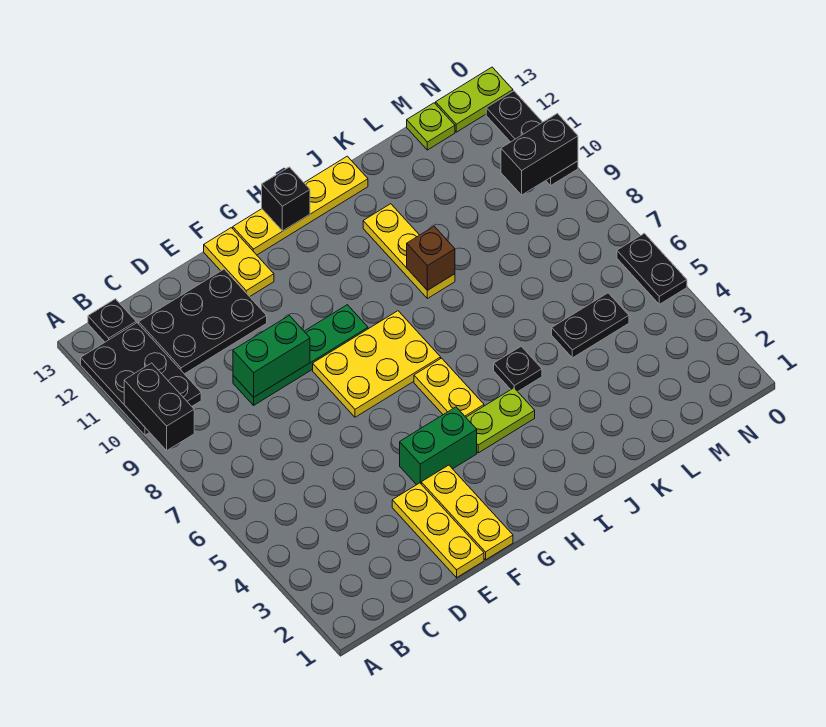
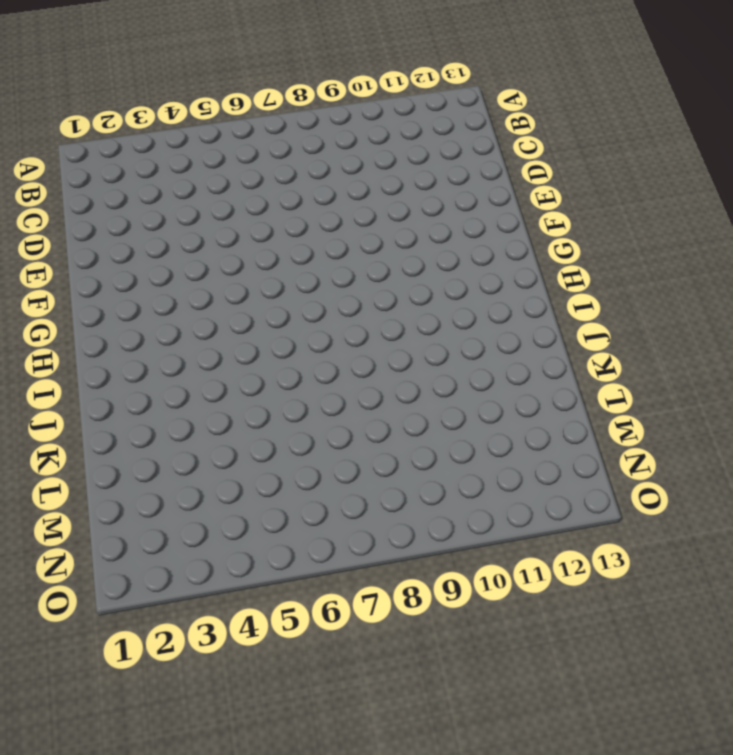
none -> black plate A10:B12 level 1
none -> black plate B13 level 1
none -> black plate C11:E12 level 1

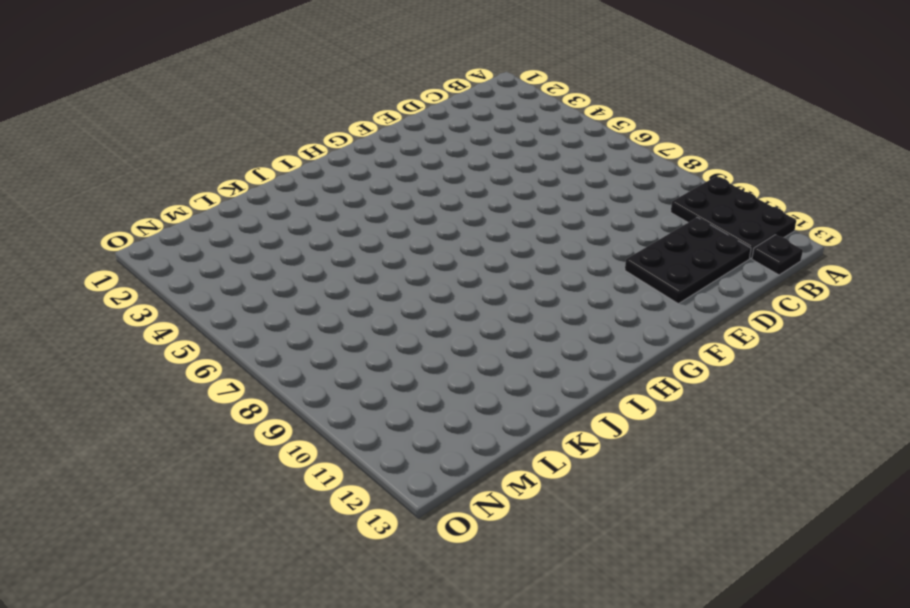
none -> green plate D9:G9 level 1
none -> yellow plate E1:E3 level 1
none -> yellow plate F1:F3 level 1

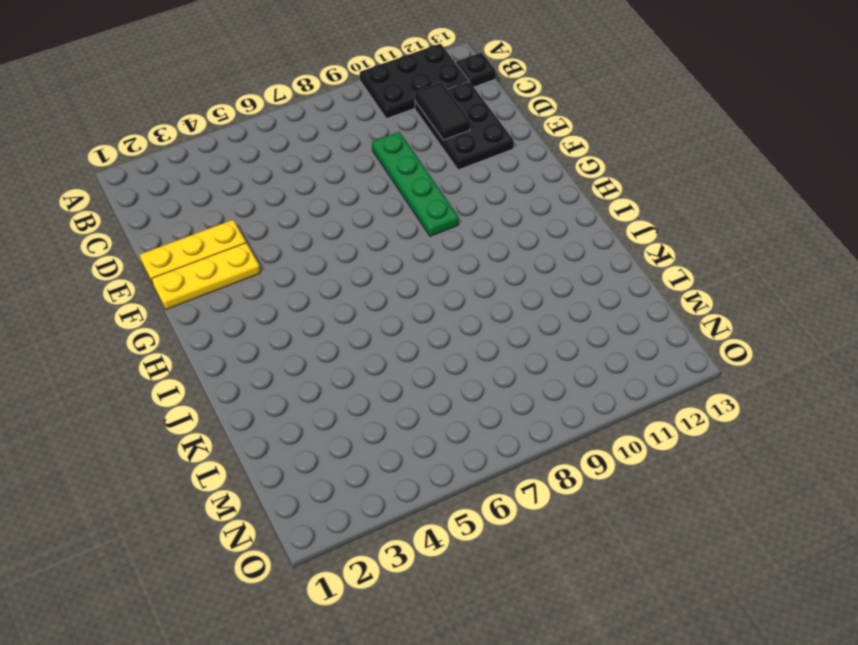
black tile C11:D11 level 2 -> none
none -> green brick F4:G4 level 1
none -> yellow plate F7:H8 level 1
none -> yellow plate F12:F13 level 1

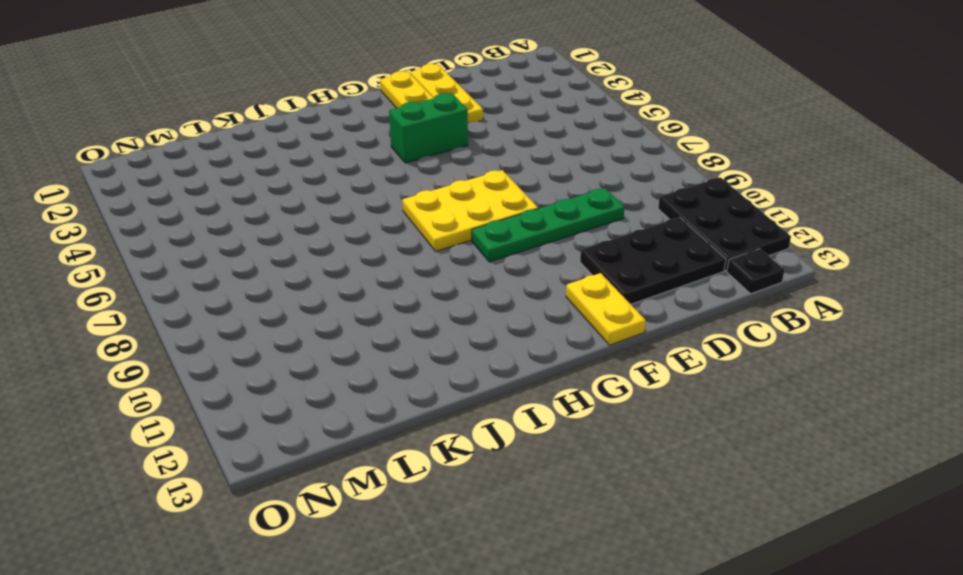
none -> yellow plate G13:J13 level 1
none -> lime plate H4:I4 level 1
none -> yellow plate H5:H6 level 1

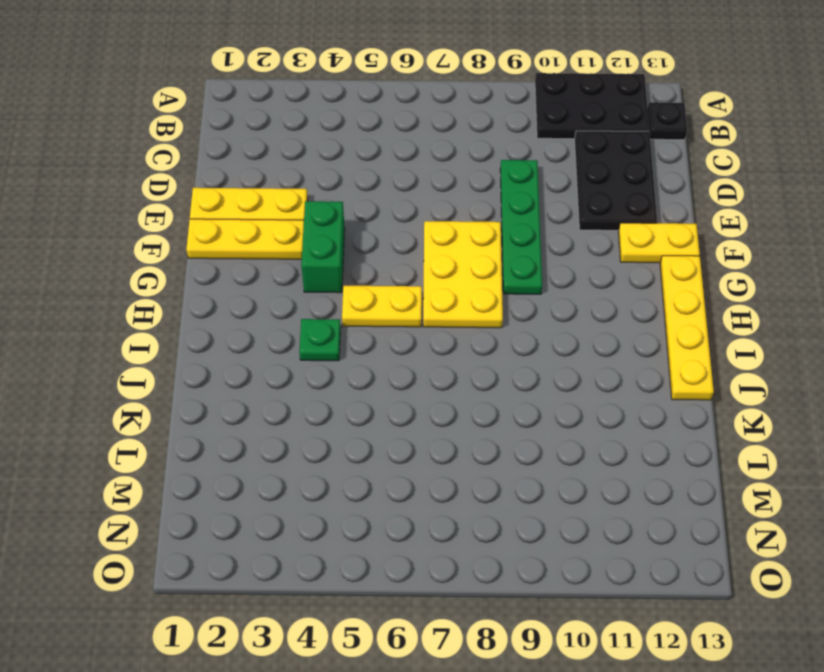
green plate I4 level 1 -> lime plate H4:I4 level 1
none -> black plate J5 level 1
none -> yellow plate J9:J11 level 1
none -> black plate L5:M5 level 1

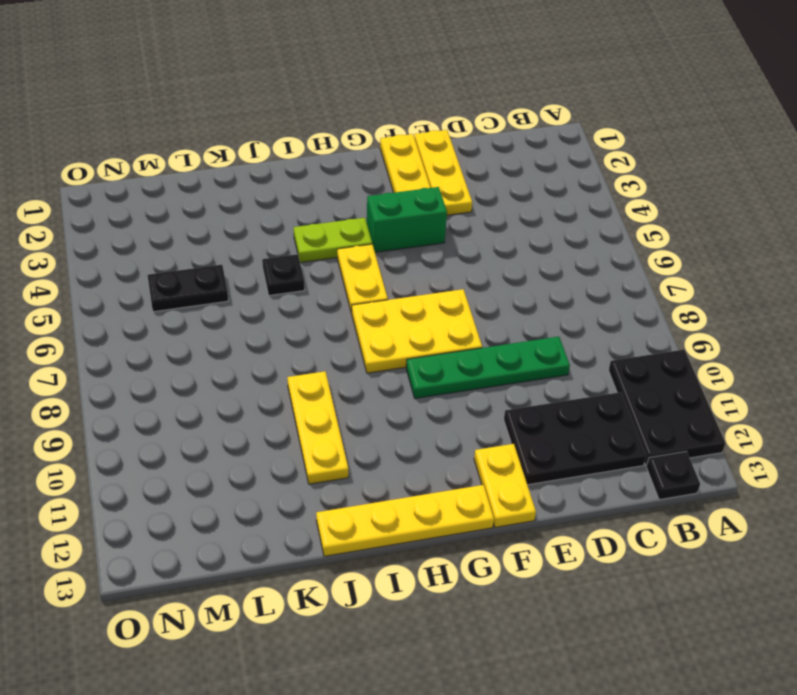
none -> lime plate M13 level 1
none -> lime plate N13:O13 level 1
none -> black plate O5:O6 level 1

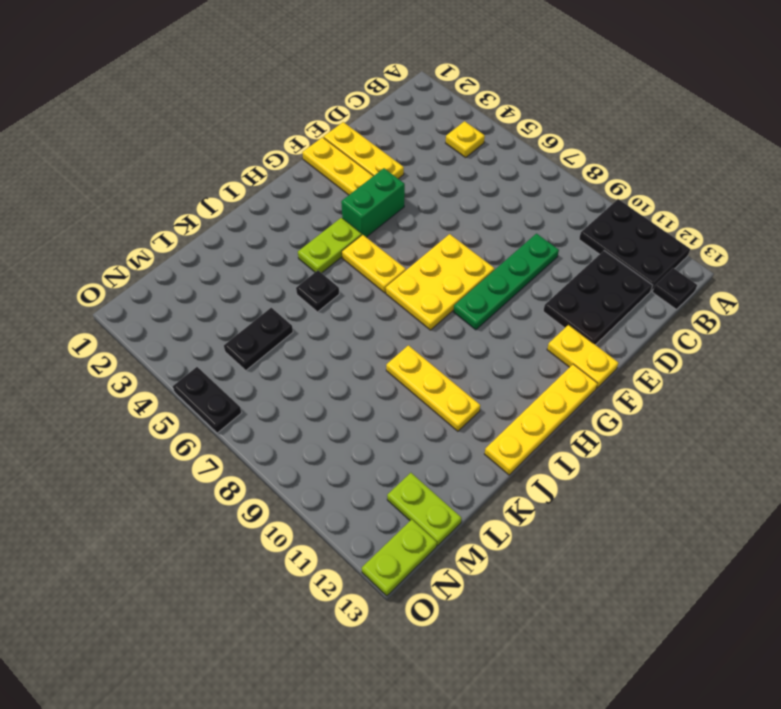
yellow plate B4 level 1 -> none
lime plate M12:M13 level 1 -> lime plate M13 level 1
none -> black plate O10:O12 level 1
none -> black brick A9:A10 level 2
none -> green brick D9:E9 level 2

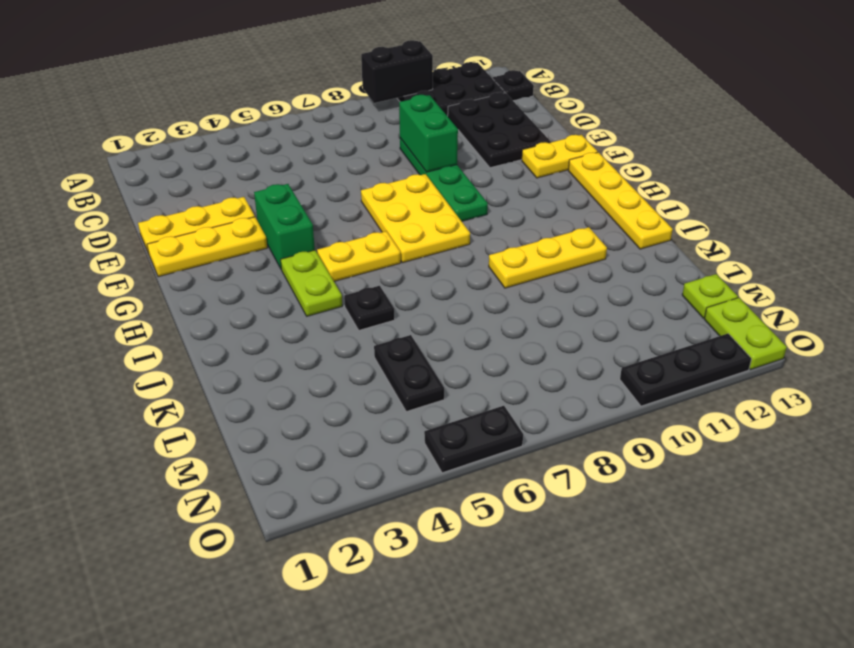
none -> black brick H13 level 2
none -> brown brick J9 level 2
none -> black brick N10:O10 level 2

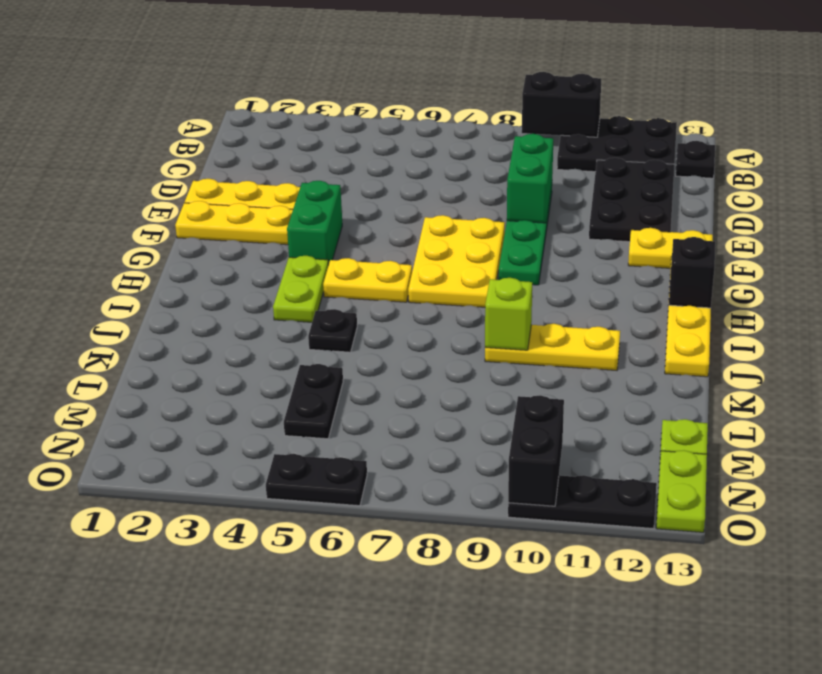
lime brick J9 level 2 -> brown brick J9 level 2

